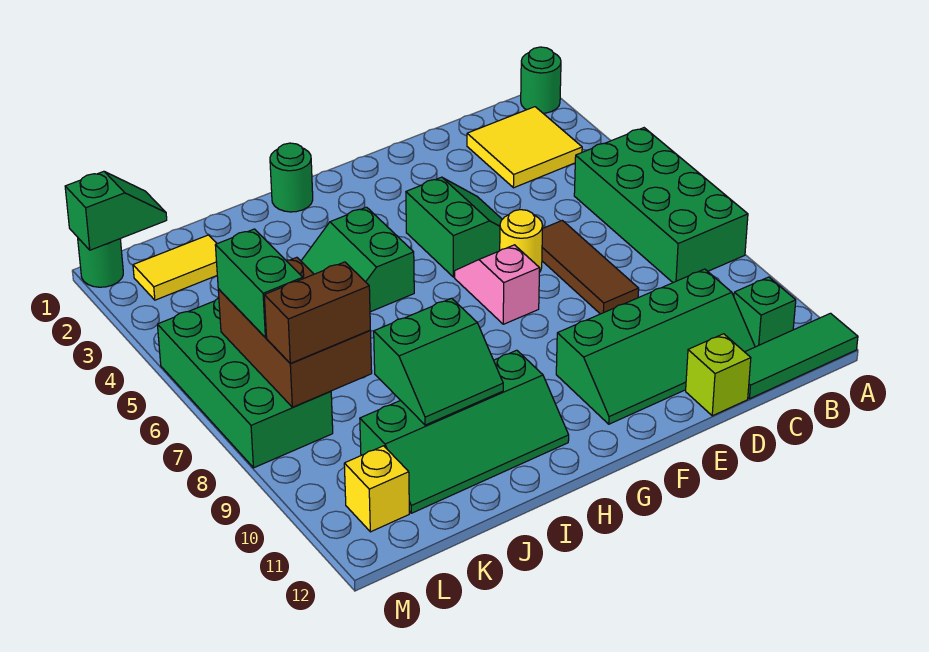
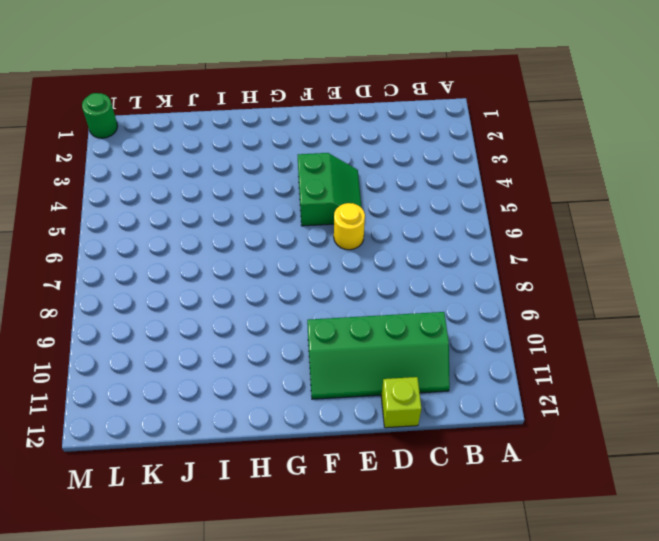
none -> green round brick A1 level 1
none -> green brick A5:B8 level 1
none -> green tile A12:C12 level 1

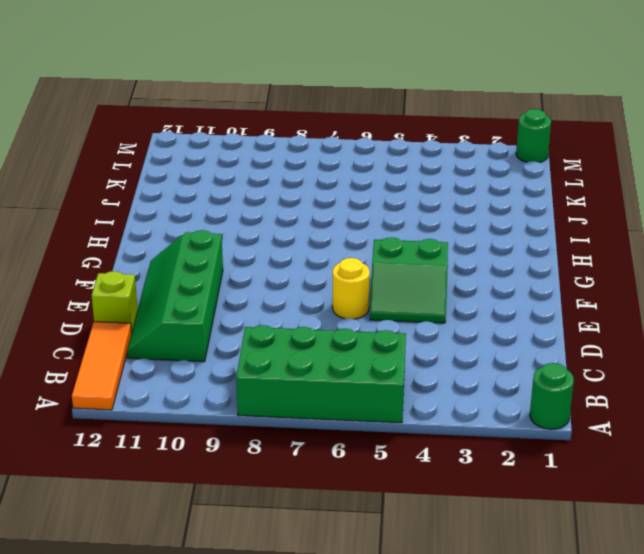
orange tile A12:C12 level 1 -> green tile A12:C12 level 1
none -> yellow tile B2:C3 level 1
none -> green brick B11 level 1
none -> brown tile D6:D8 level 1

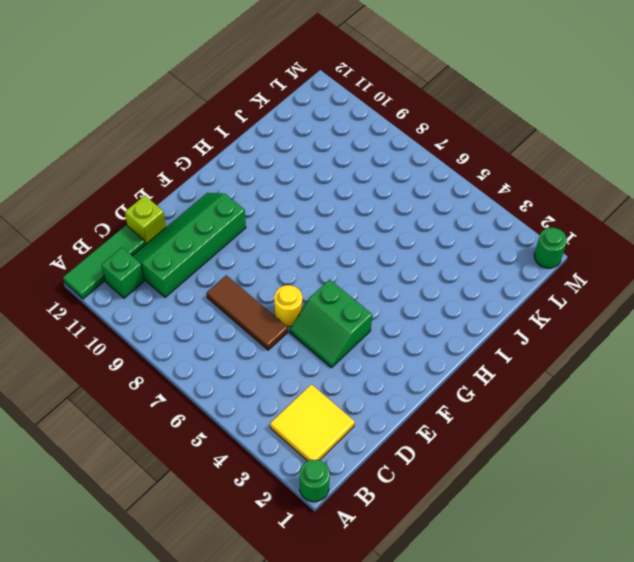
none -> green brick A5:B8 level 1
none -> pink slope F6:F7 level 1 top 7
none -> green round brick H1 level 1

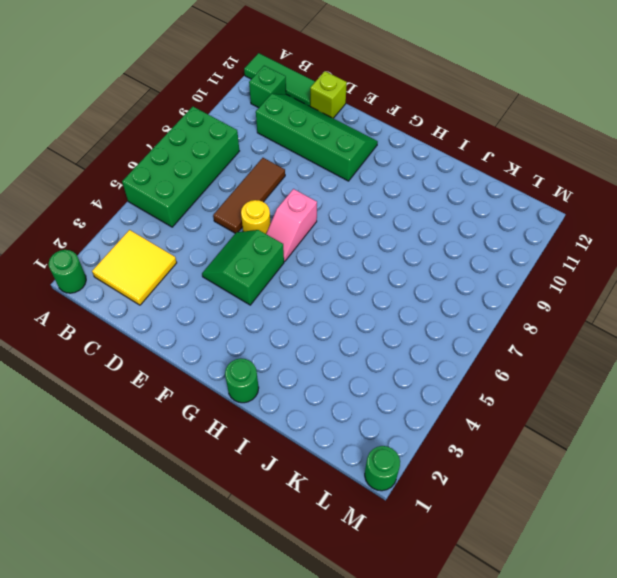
none -> green slope H4:I5 level 1 top H
none -> green slope H10:K11 level 1 top 10
none -> yellow tile K2:L2 level 1

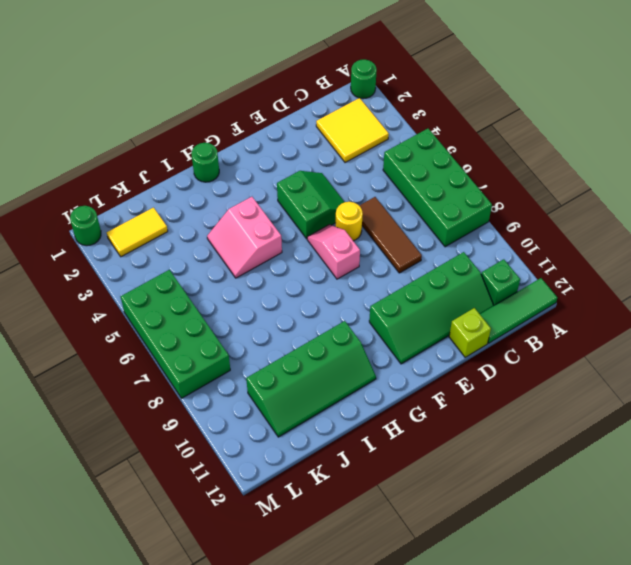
pink slope H4:I5 level 1 top H -> green slope H4:I5 level 1 top H
none -> yellow brick L11 level 1
none -> green slope I9:J10 level 2 top 9
none -> brown brick K6:L8 level 2

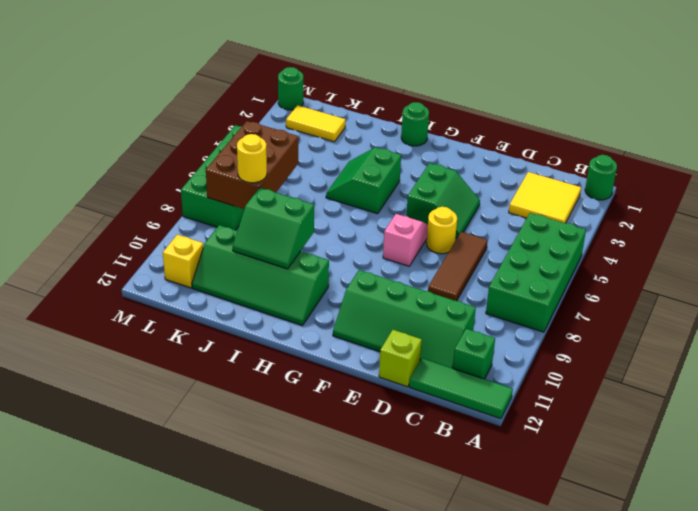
yellow round brick K8 level 3 -> brown brick K8:L8 level 3
none -> green slope L1:M1 level 2 top M
none -> green brick L6:L7 level 3

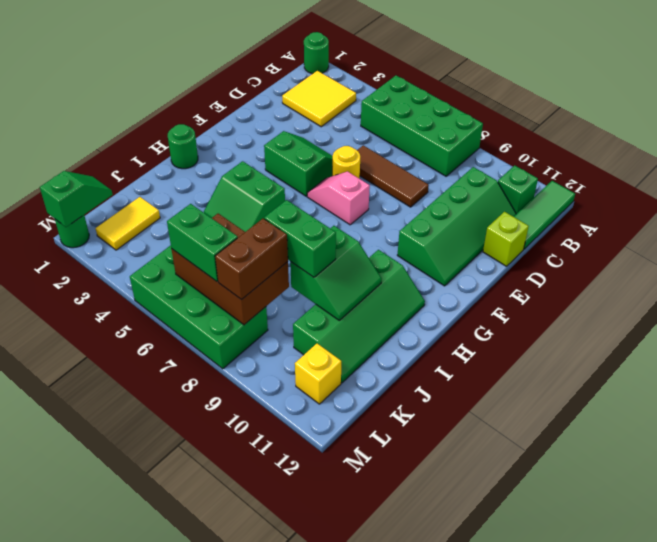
green brick J8:J9 level 3 -> none

